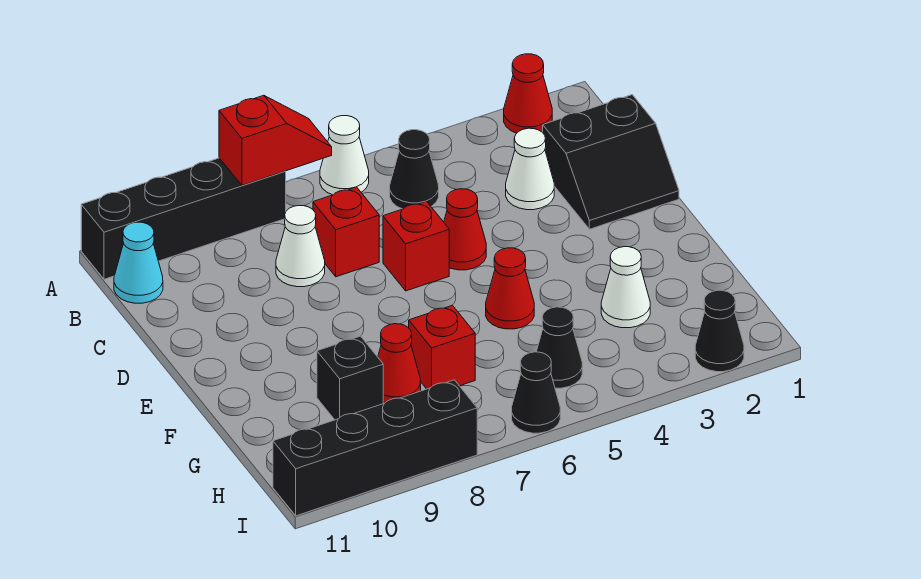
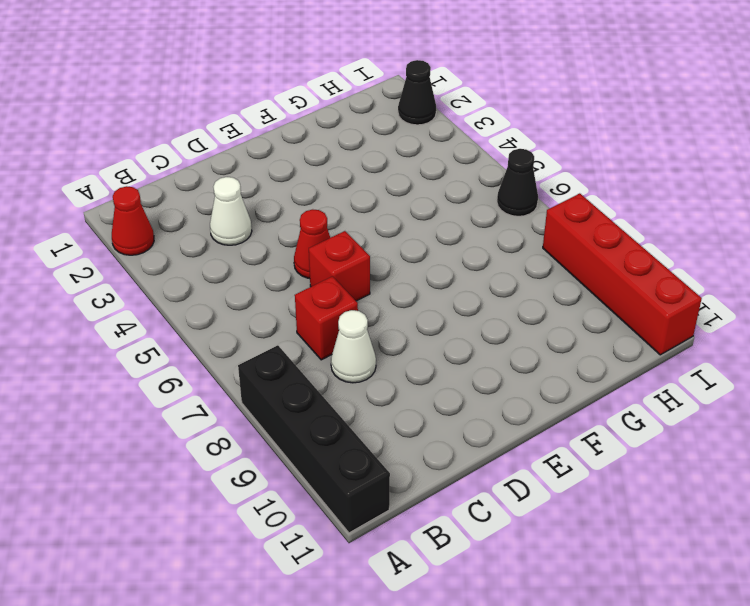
red brick I8:I11 level 1 -> black brick I8:I11 level 1
none -> white cone A6 level 1
none -> black cone B5 level 1
none -> cyan cone B11 level 1

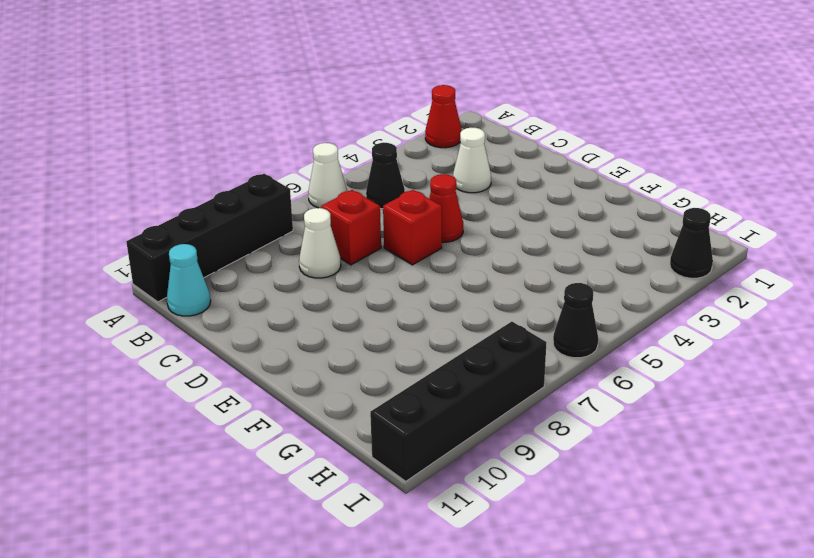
none -> black slope C1:D2 level 1 top C
none -> red cone F5 level 1
none -> white cone G3 level 1

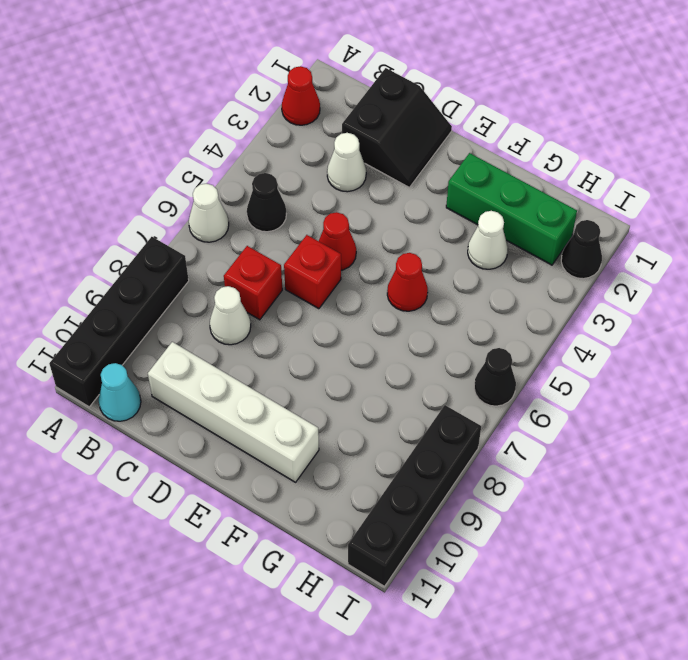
white brick C10:F10 level 1 -> none
green brick F2:H2 level 1 -> none
none -> red brick G7 level 1
none -> red cone G8 level 1
none -> black brick G9 level 1

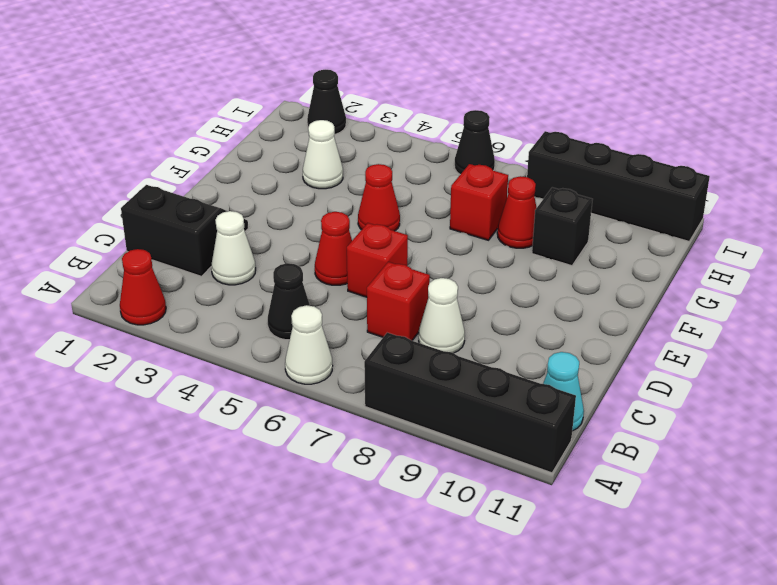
none -> black cone H5 level 1
none -> red slope A7:A8 level 2 top 8

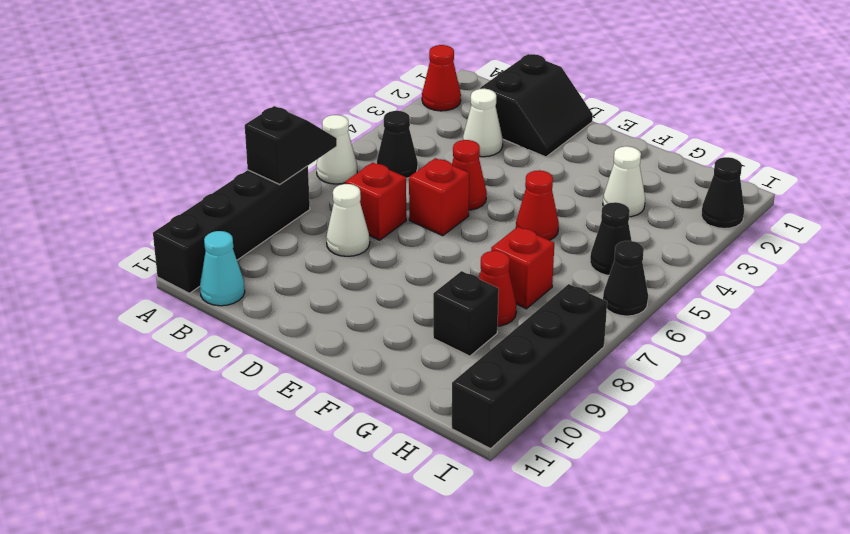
black slope A7:A8 level 2 top 8 -> red slope A7:A8 level 2 top 8

